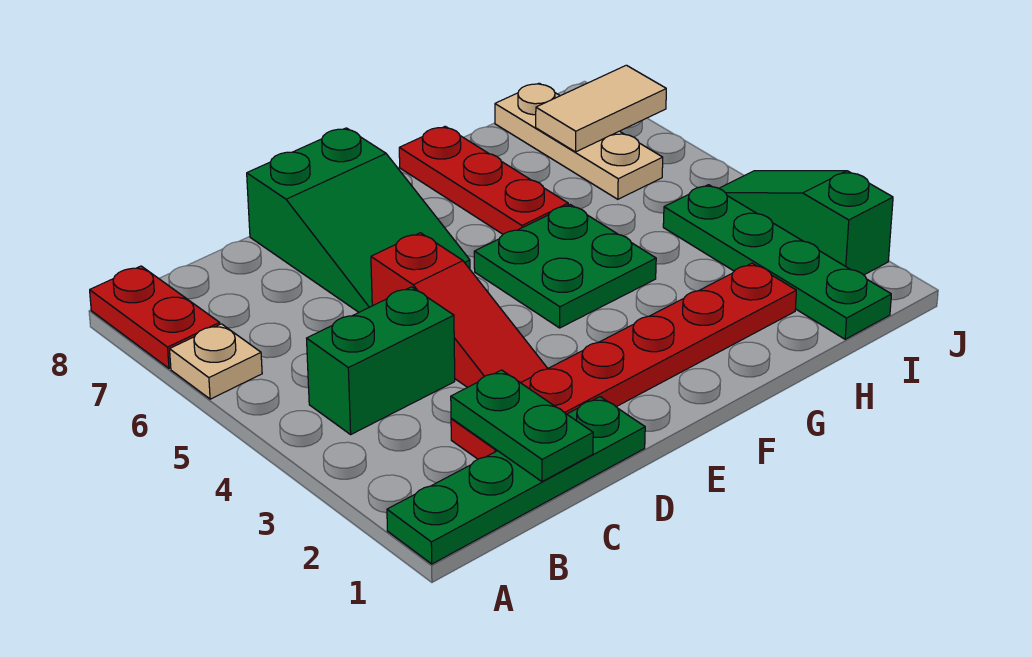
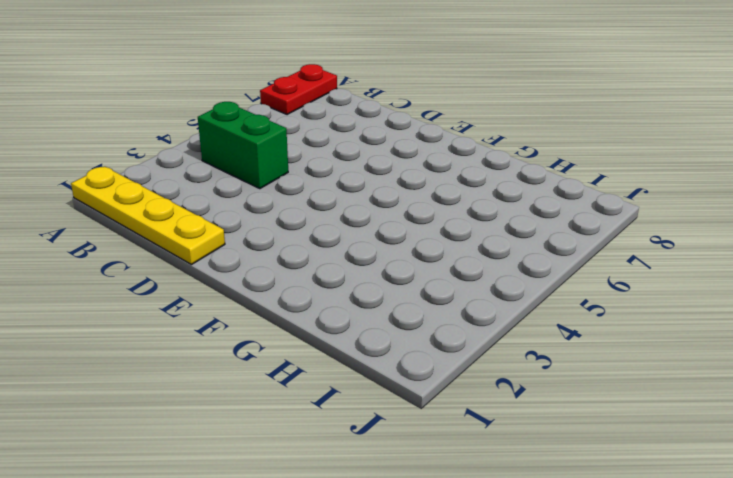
yellow plate A1:D1 level 1 -> green plate A1:D1 level 1
none -> tan plate A6 level 1
none -> red plate C2:H2 level 1
none -> red slope D3:D5 level 1 top 5

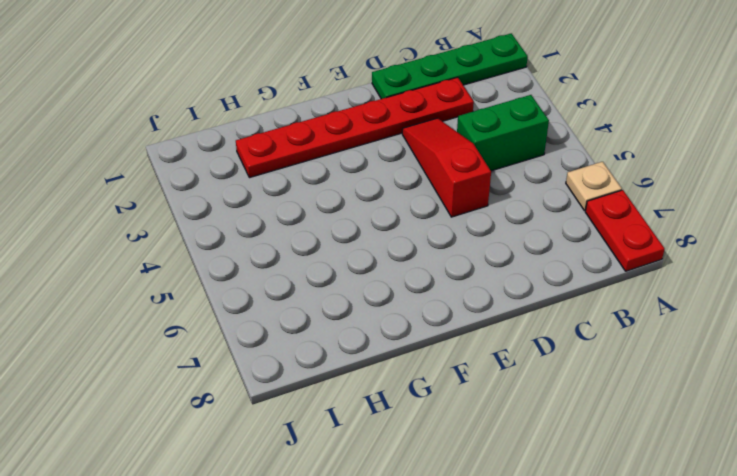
none -> green slope D6:E8 level 1 top 8
none -> green plate F4:G5 level 1
none -> red plate G6:G8 level 1

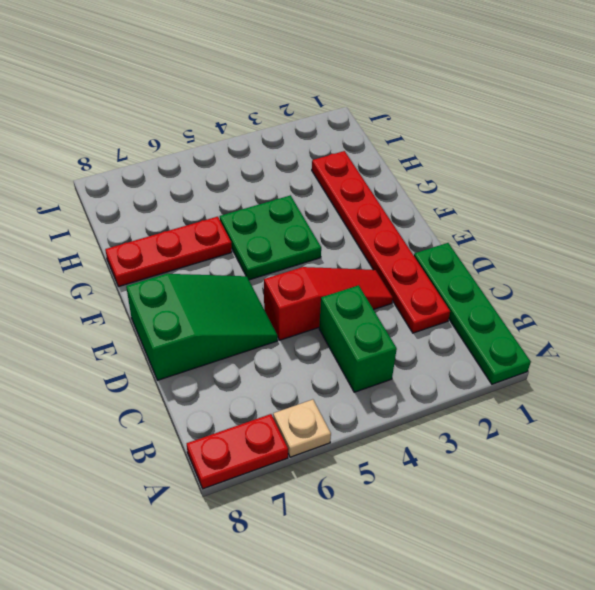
none -> green plate I1:I4 level 1
none -> tan plate I6:I8 level 1
none -> green slope J2:J4 level 1 top 2

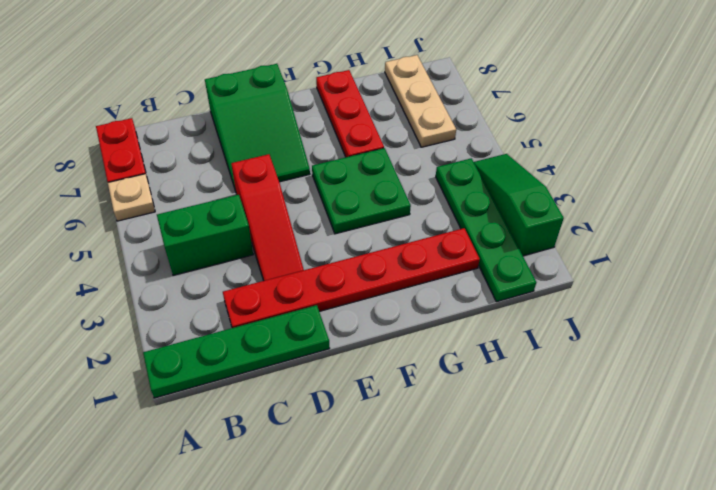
none -> green plate C1:C2 level 2
none -> tan tile I7:J7 level 2

